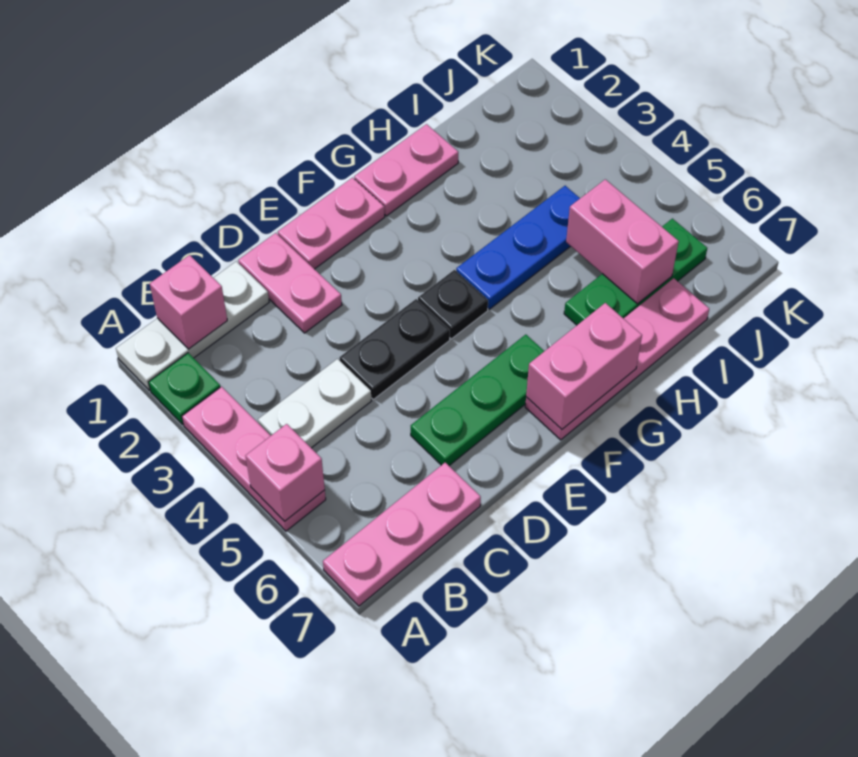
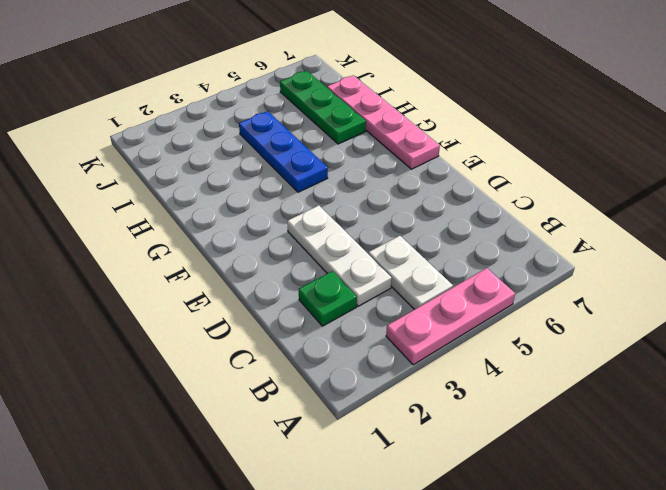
green plate C2 level 1 -> green plate A2 level 1
white plate C3:E3 level 1 -> white plate A1:C1 level 1
none -> pink plate A7:C7 level 1
none -> pink plate D1:D2 level 1
none -> black plate D4:E4 level 1

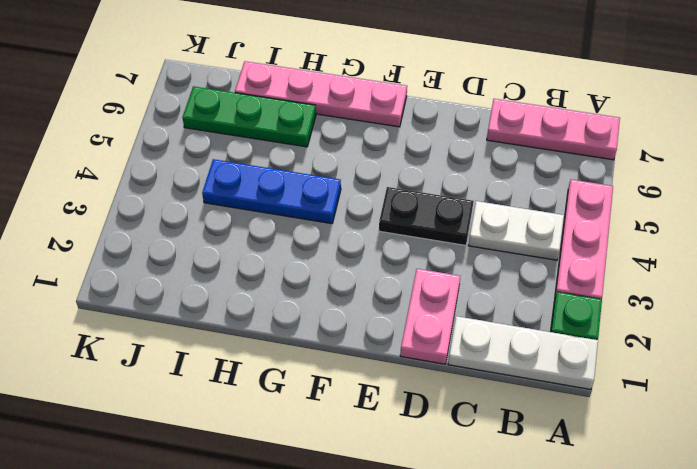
none -> green plate D6:F6 level 1
none -> pink plate E1:F1 level 1
none -> black plate F4 level 1

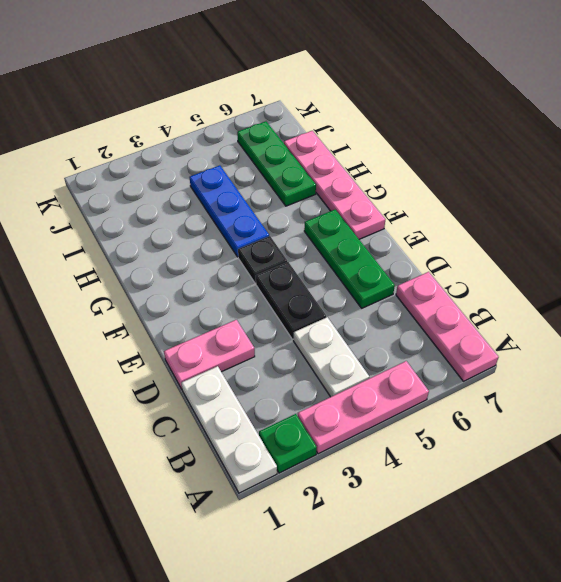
none -> pink plate E1:F1 level 1
none -> pink plate G1:H1 level 1
none -> pink brick A5 level 2

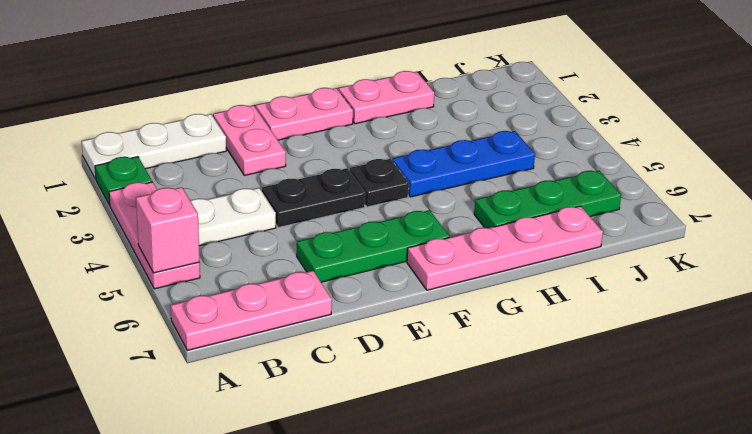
none -> pink brick B1 level 2
none -> pink brick F7:G7 level 2
none -> pink brick I5:I6 level 2

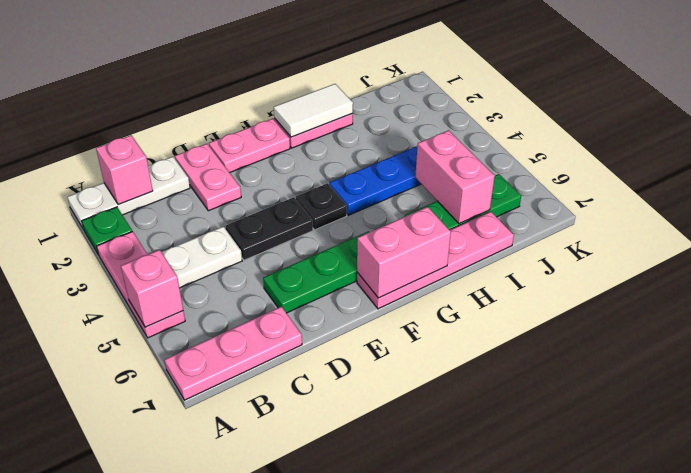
white tile G1:H1 level 2 -> none

